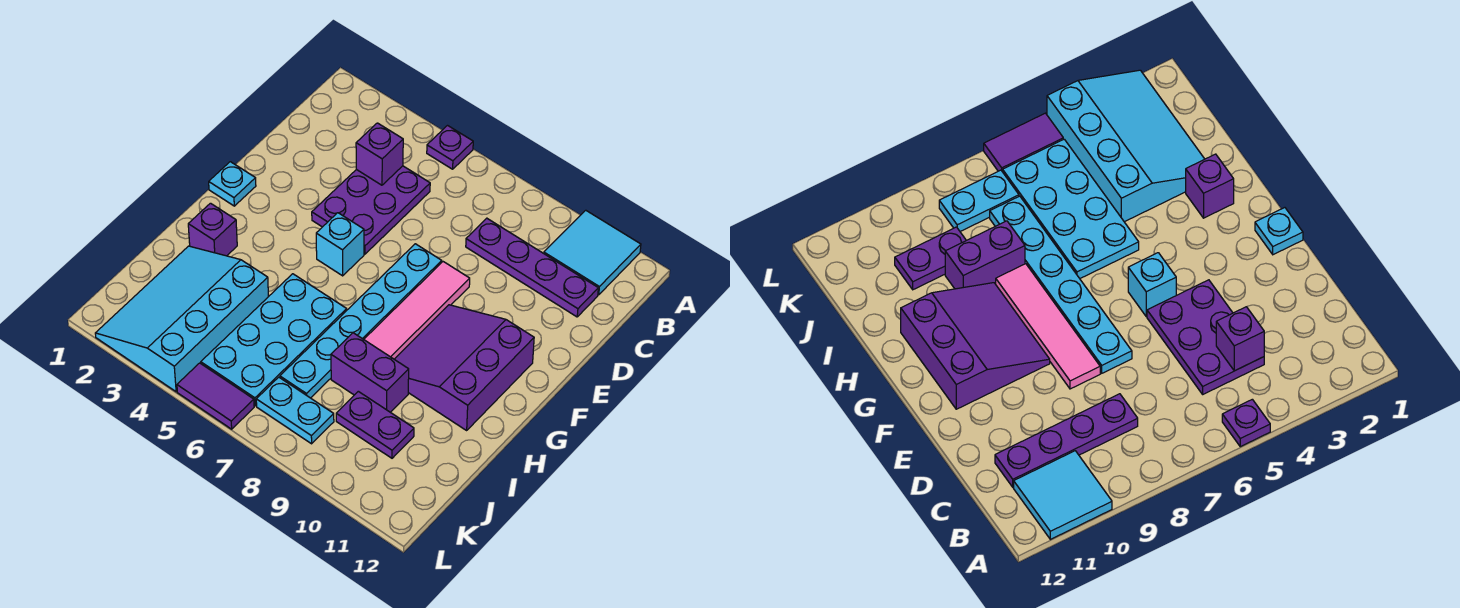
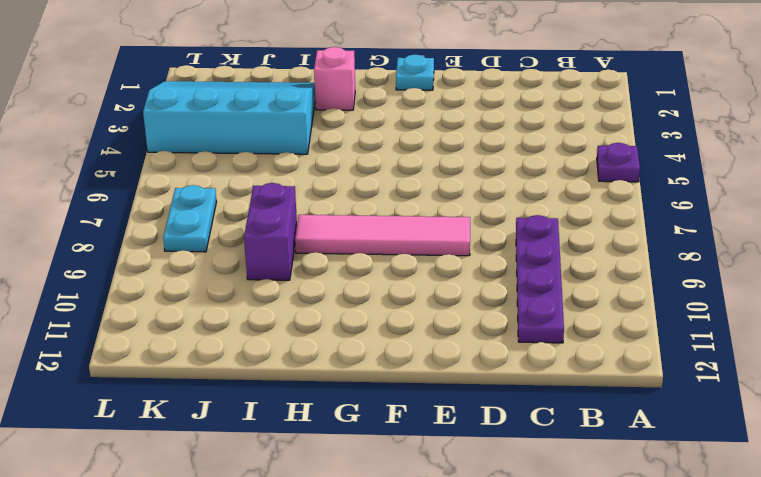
pink brick H2 level 1 -> purple brick H2 level 1
none -> cyan tile A10:B11 level 1
none -> purple plate C4:E5 level 1
none -> cyan plate E7:J7 level 1

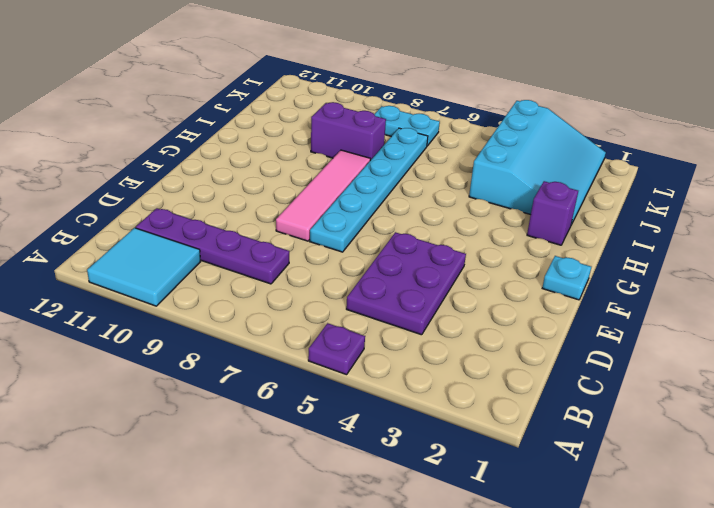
none -> cyan brick F5 level 1
none -> purple slope F9:H11 level 1 top 11
none -> cyan plate H5:K6 level 1

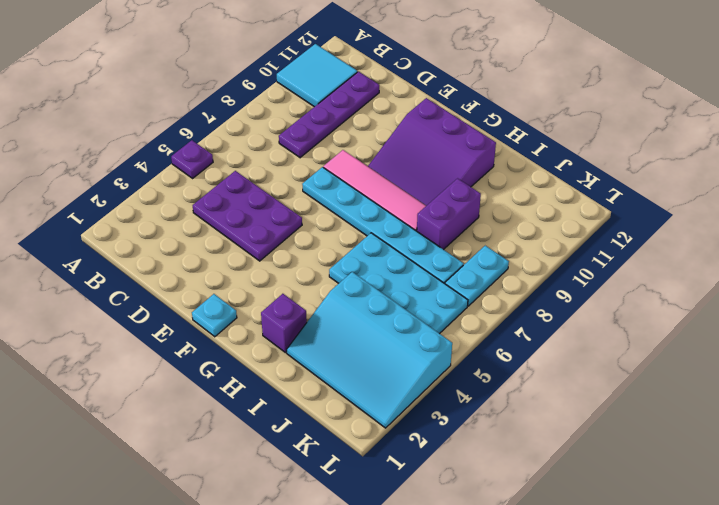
none -> cyan brick F5 level 1
none -> purple plate J9:J10 level 1
none -> purple tile L5:L6 level 1

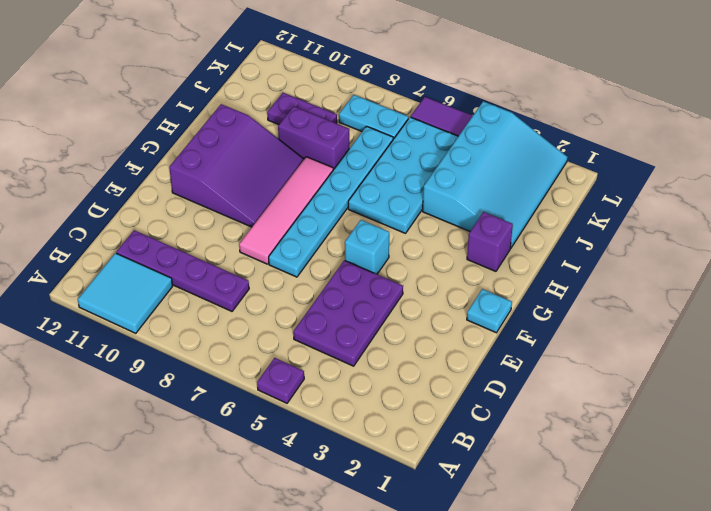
none -> purple brick C4 level 2

